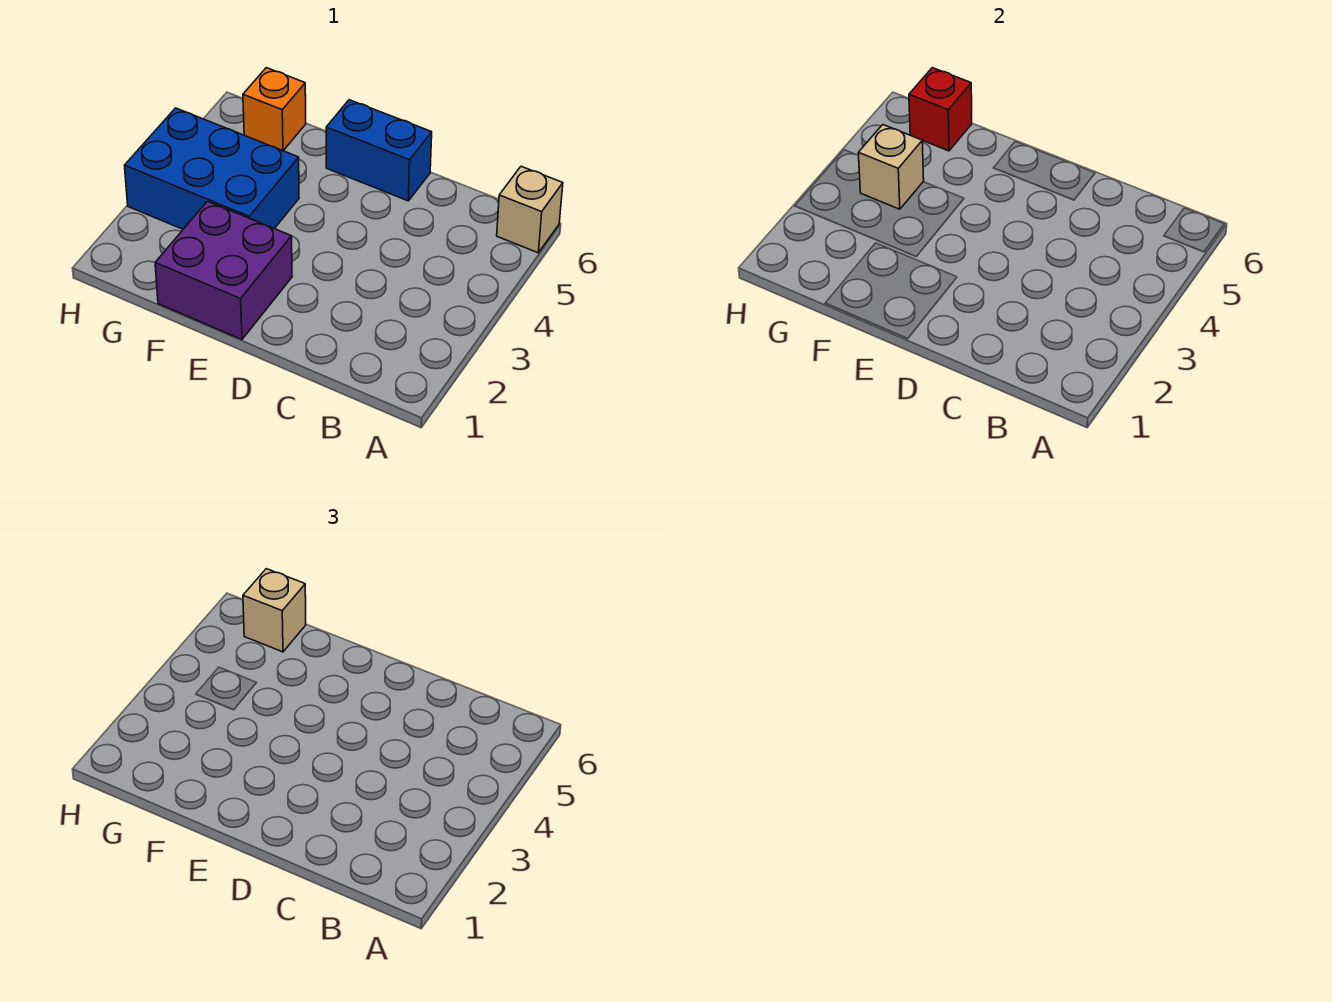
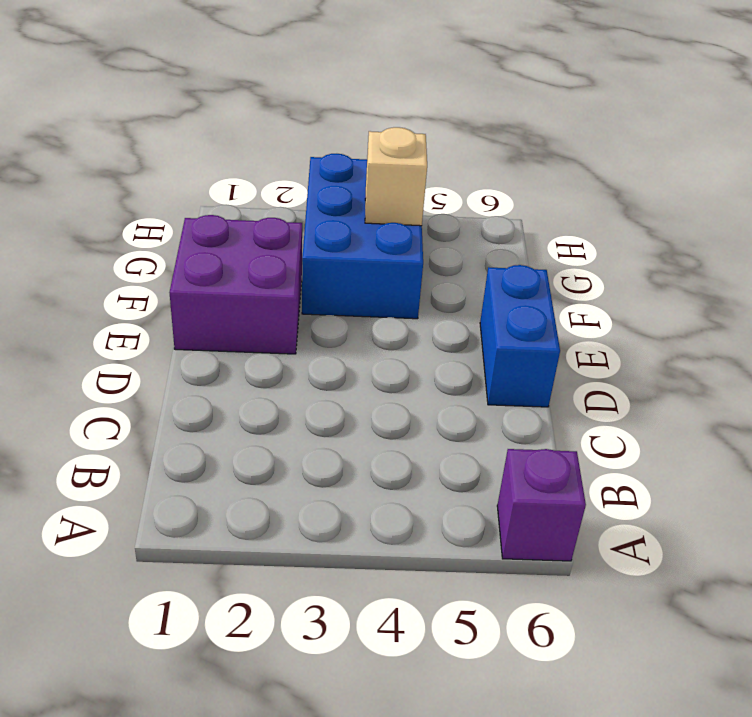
purple brick A6 level 1 -> tan brick A6 level 1
none -> orange brick G6 level 1
none -> red brick G6 level 2

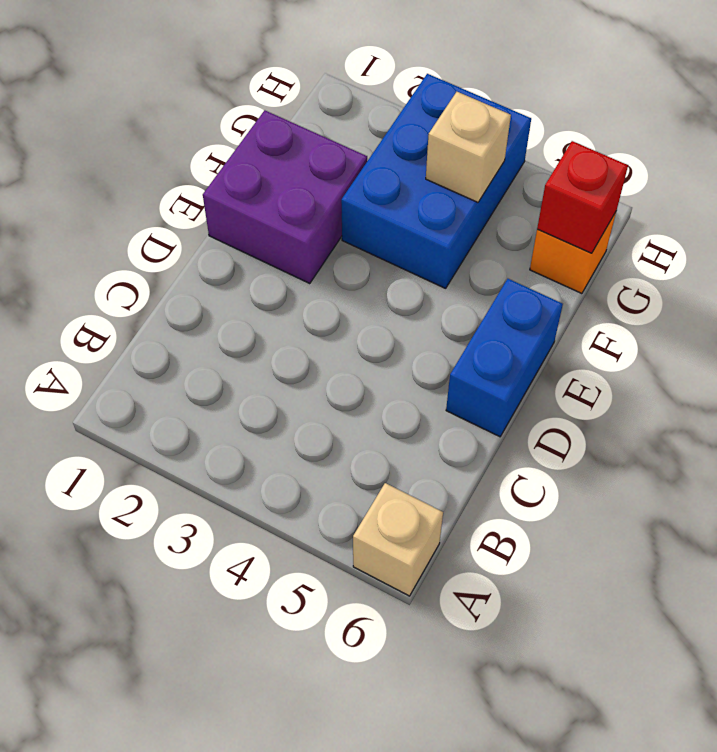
none -> tan brick G6 level 3

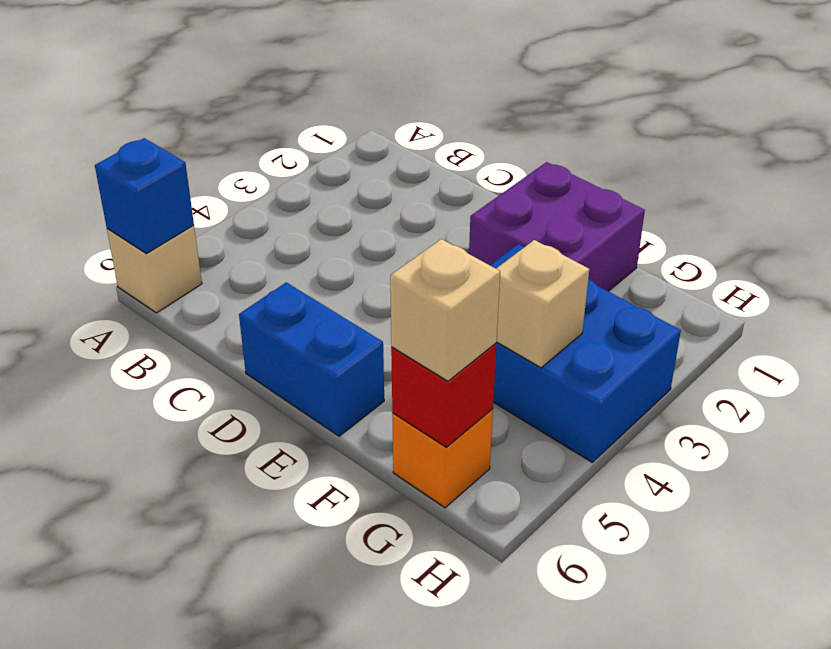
blue brick A6 level 2 -> none

